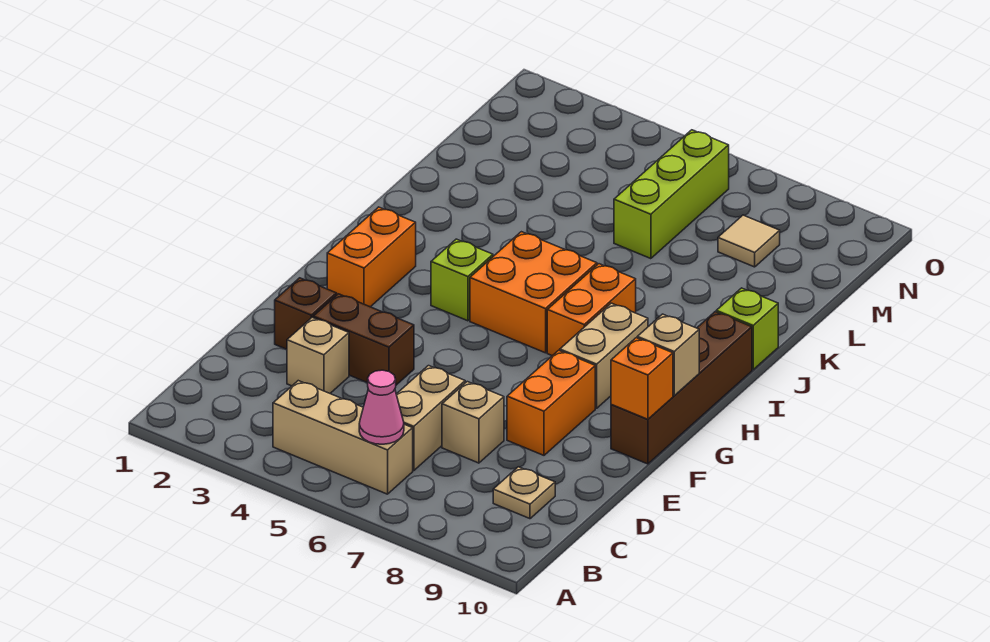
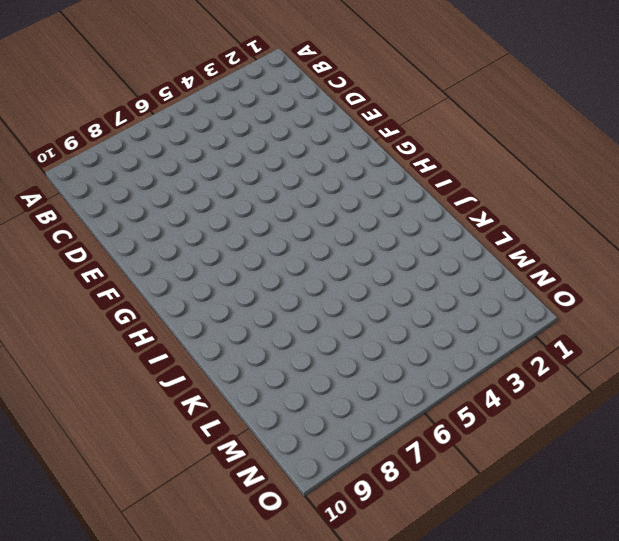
none -> tan brick B4:B6 level 1
none -> tan brick C6:D6 level 1
none -> tan plate C9 level 1

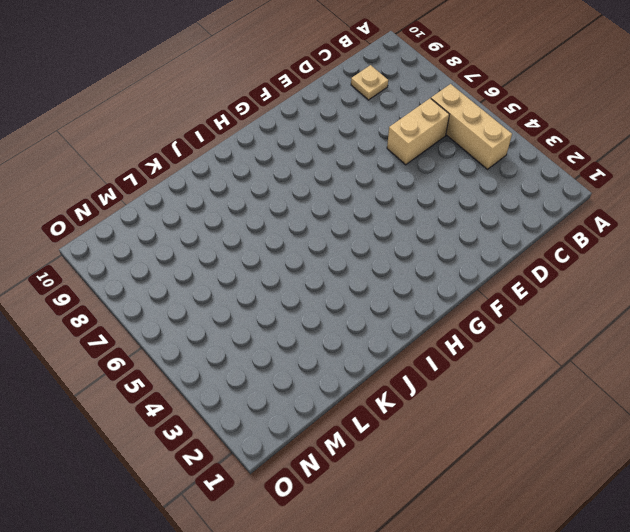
none -> tan brick D3 level 1
none -> tan brick D7 level 1
none -> brown brick E2 level 1

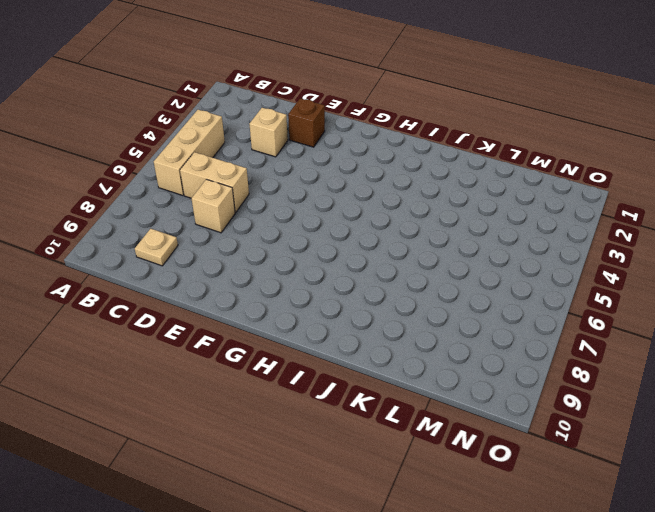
none -> brown brick E3:E4 level 1
none -> orange brick E8:F8 level 1
none -> brown brick F10:I10 level 1

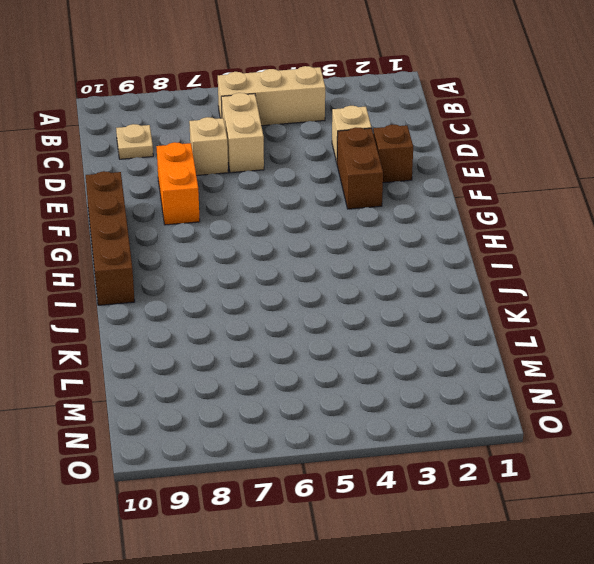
brown brick E3:F3 level 1 -> brown brick E3:E4 level 1
none -> orange brick G2:H2 level 1
none -> tan brick G8:H8 level 1
none -> lime brick H4 level 1

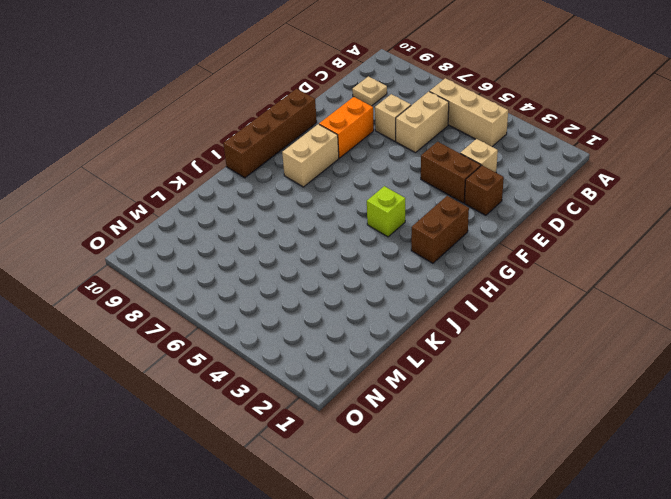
brown brick G2:H2 level 1 -> orange brick G2:H2 level 1
none -> orange brick H5:I6 level 1
none -> orange brick H7:I7 level 1
none -> lime brick J10 level 1

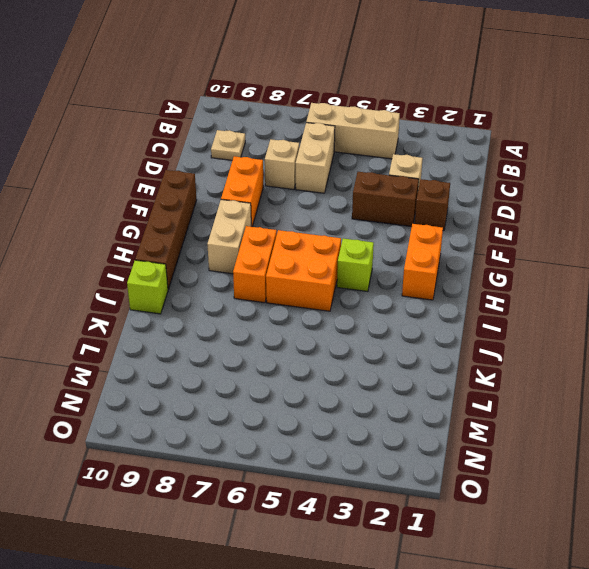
none -> lime brick L6:N6 level 1
none -> tan tile M8 level 1
none -> pink cone B6 level 2

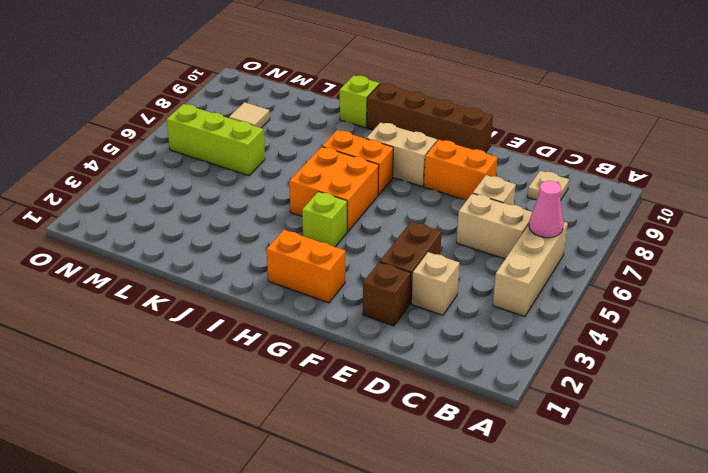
none -> orange brick F10 level 2
none -> tan brick G10 level 2

